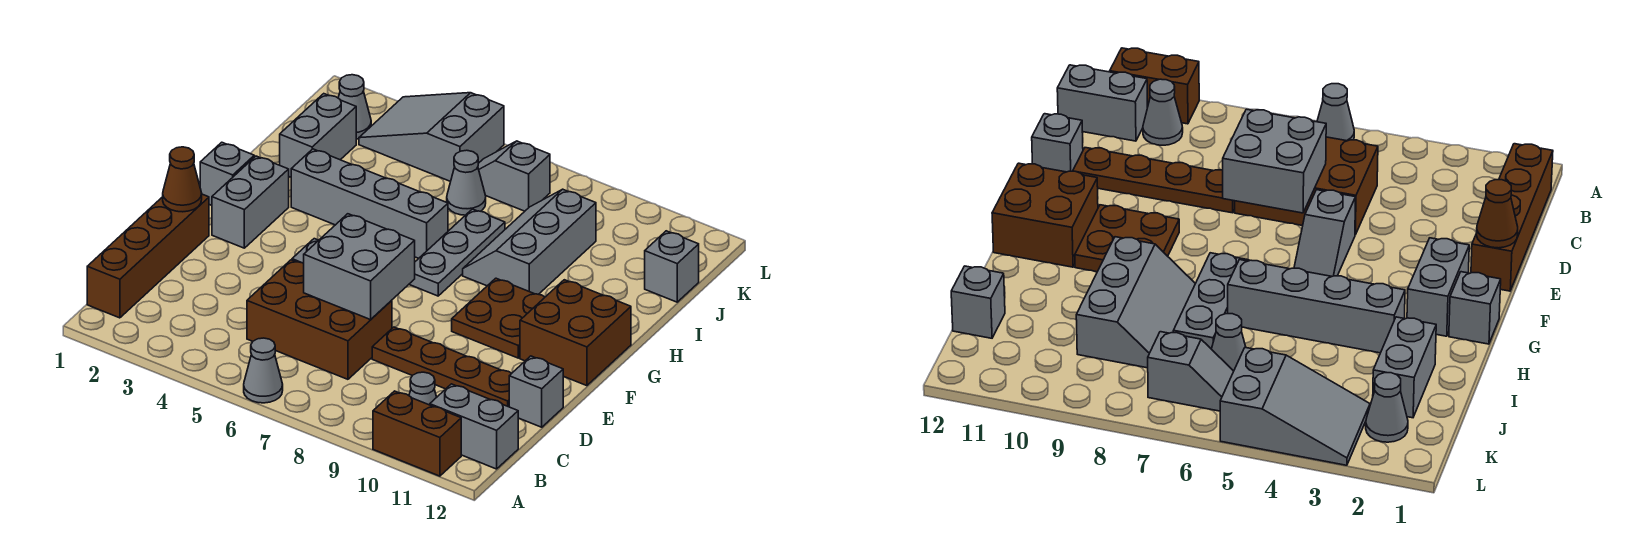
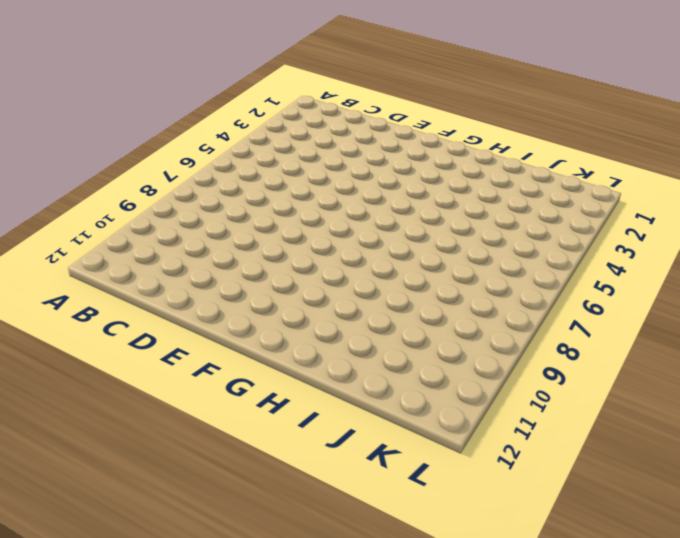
none -> grey cone A6 level 1
none -> brown brick A10:A11 level 1
none -> brown brick B1:E1 level 1

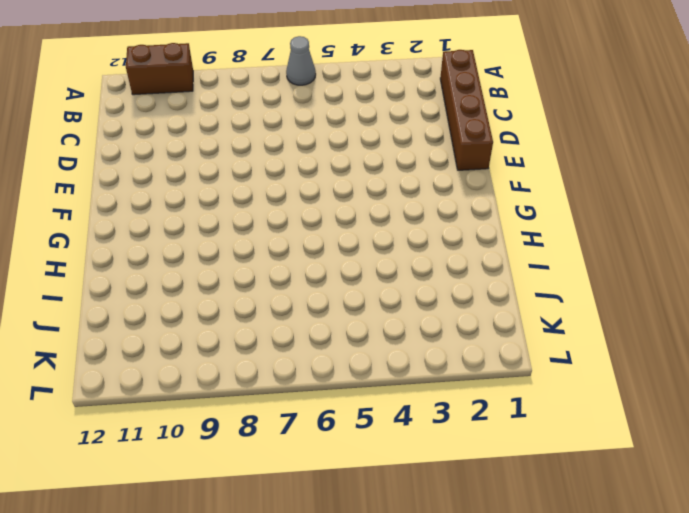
none -> grey cone B10 level 1
none -> grey brick B11:B12 level 1
none -> brown brick C5:D7 level 1

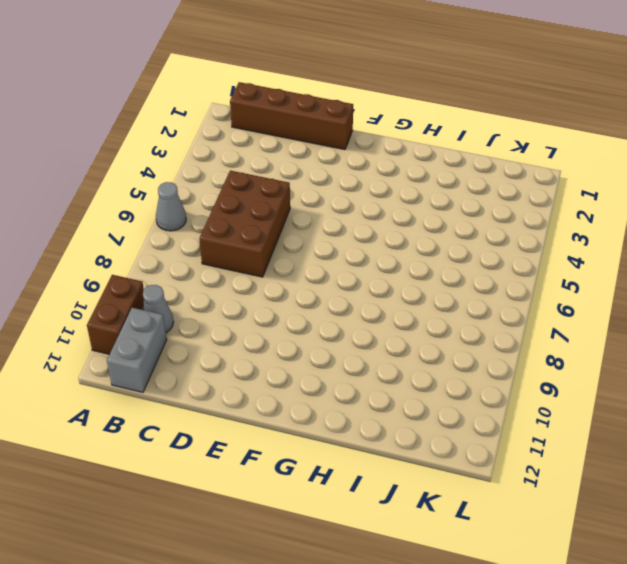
none -> brown plate D8:D11 level 1
none -> grey brick D12 level 1
none -> grey slope E5:F5 level 1 top E

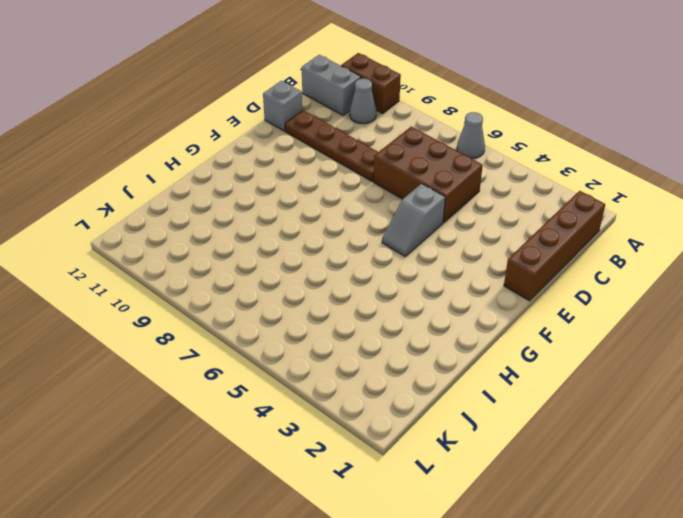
none -> grey brick F2:G2 level 1
none -> brown plate F9:G10 level 1
none -> brown brick F11:G12 level 1

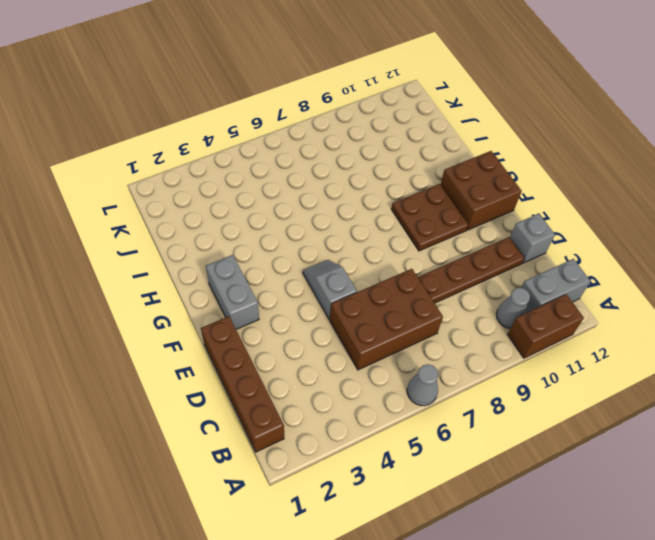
none -> grey brick G1 level 1
none -> grey plate G7:I7 level 1
none -> grey brick H3:H6 level 1

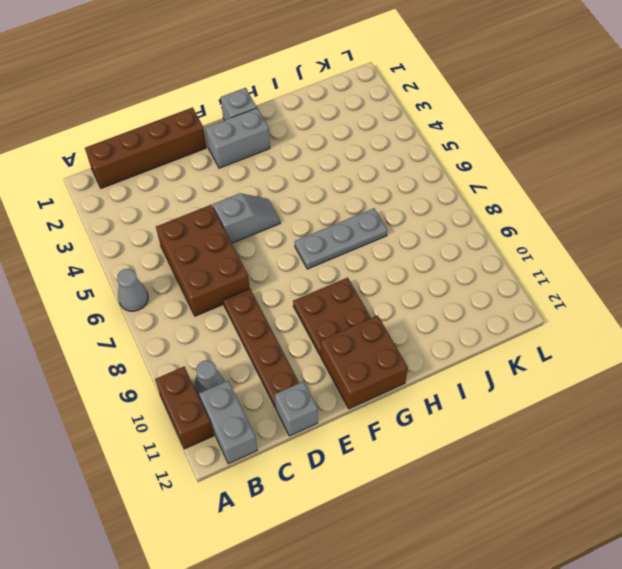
none -> grey brick H3:H6 level 1
none -> grey slope H8:J9 level 1 top 9
none -> grey brick I2:J2 level 1

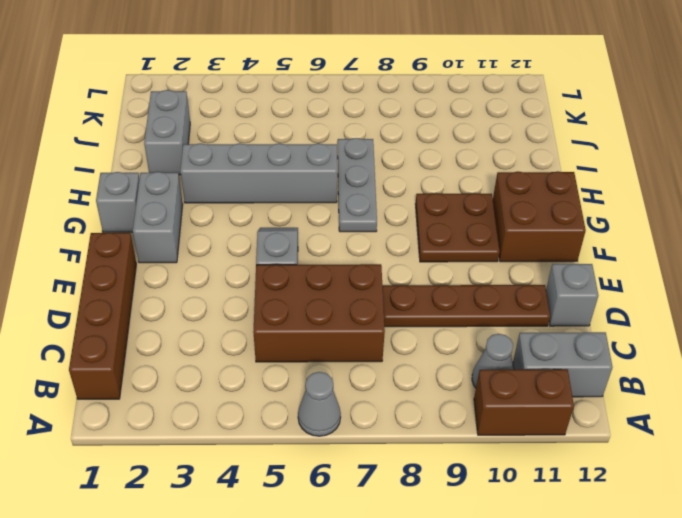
none -> grey slope H8:J9 level 1 top 9
none -> grey cone J6 level 1
none -> grey brick J12 level 1

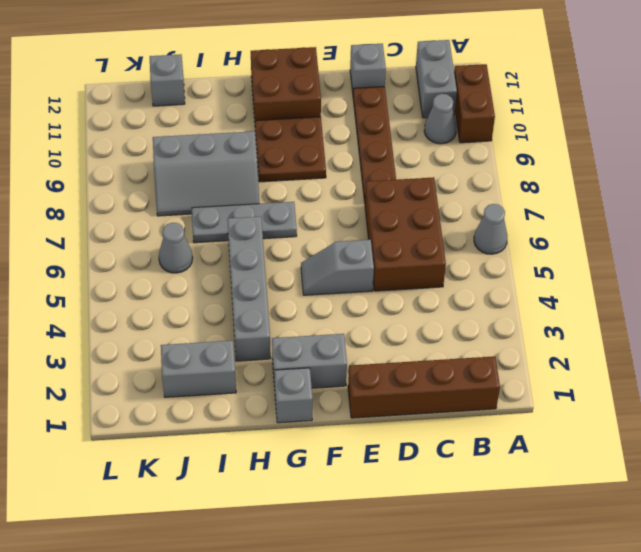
none -> grey cone K2 level 1
none -> grey slope K3:L5 level 1 top 5
none -> grey slope K6:K7 level 1 top 7

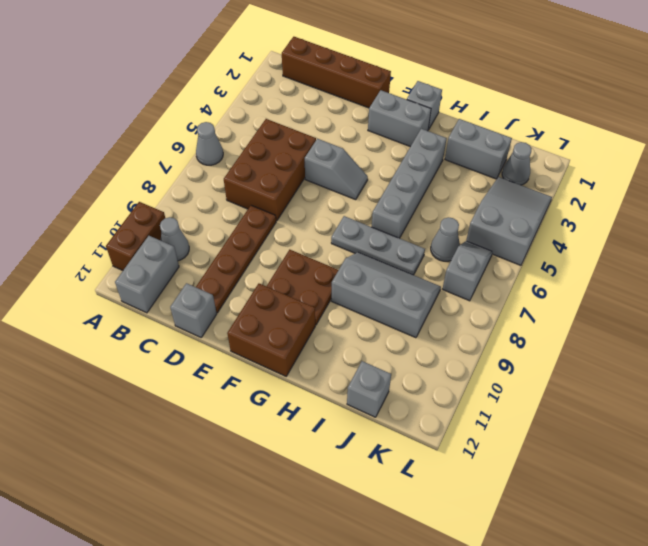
none -> grey brick D6:E7 level 2
none -> brown cone E1 level 2

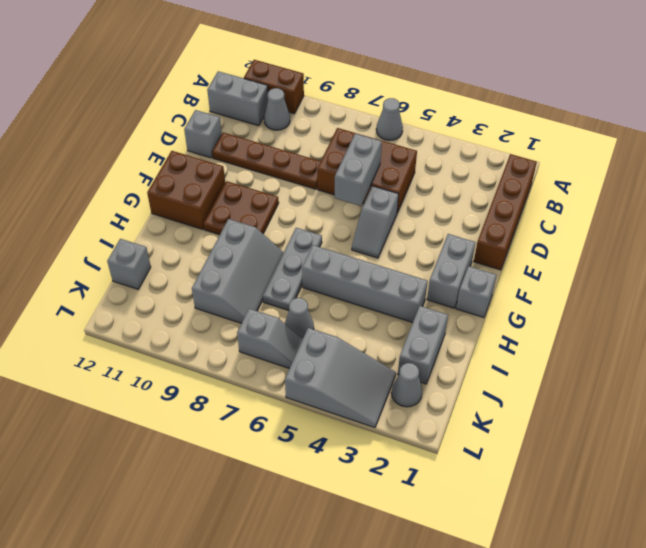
grey brick D6:E6 level 2 -> grey brick D6:E7 level 2
none -> brown cone E1 level 2

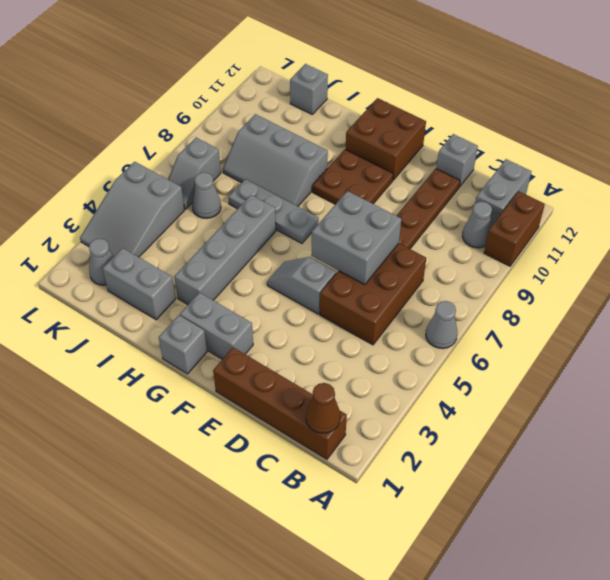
brown cone B1 level 2 -> brown cone E1 level 2

